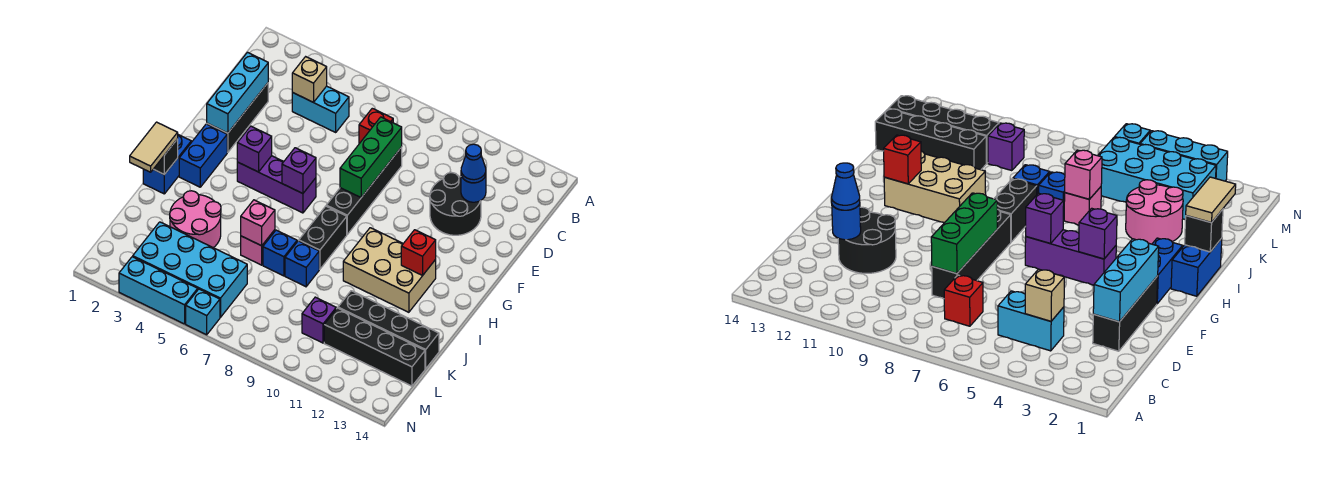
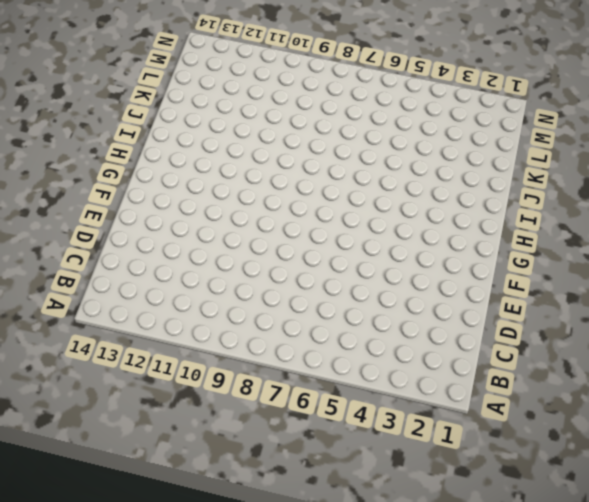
none -> cyan brick C4:C5 level 1
none -> red brick C7 level 1
none -> black brick D2:F2 level 1
none -> black brick D8:G8 level 1

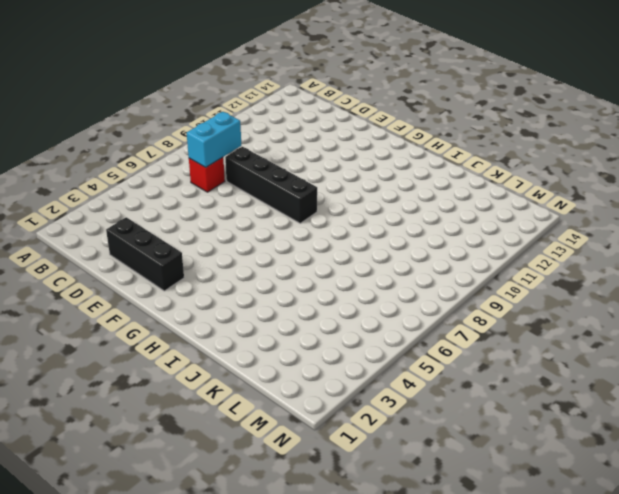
cyan brick C7:C8 level 2 -> cyan brick C4:C5 level 1
none -> black round brick D11:E12 level 1
none -> blue brick G2:H2 level 1
none -> purple brick G4:G6 level 1
none -> blue brick H1:I1 level 1

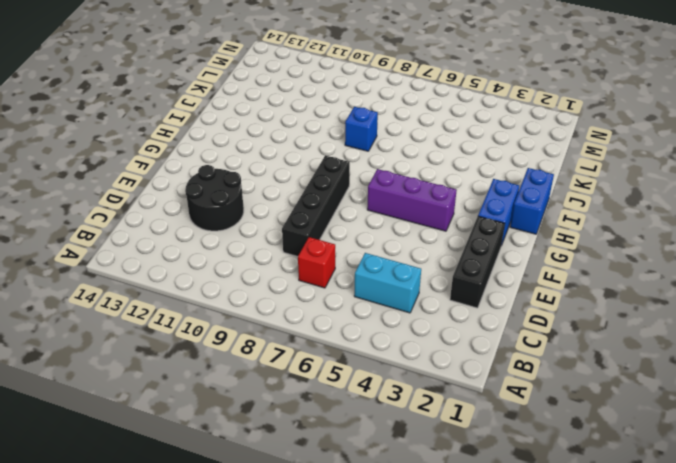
none -> black brick H8:I8 level 1
none -> tan brick H10:I12 level 1
none -> pink round brick J3:K4 level 1
none -> pink brick J6 level 1

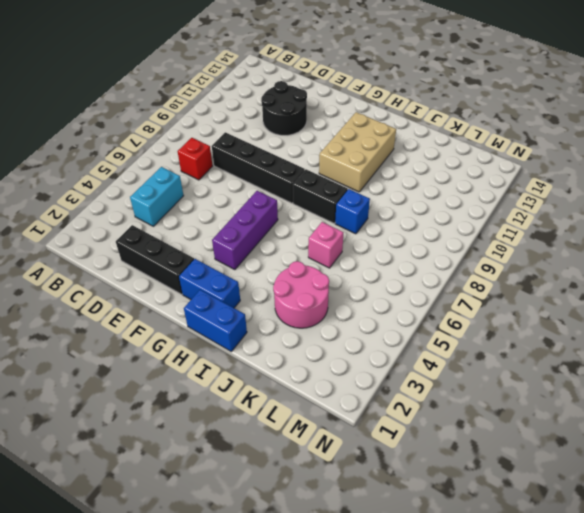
none -> blue brick J7 level 1
none -> black brick K11:K14 level 1
none -> cyan brick L3:M6 level 1
none -> purple brick L10 level 1

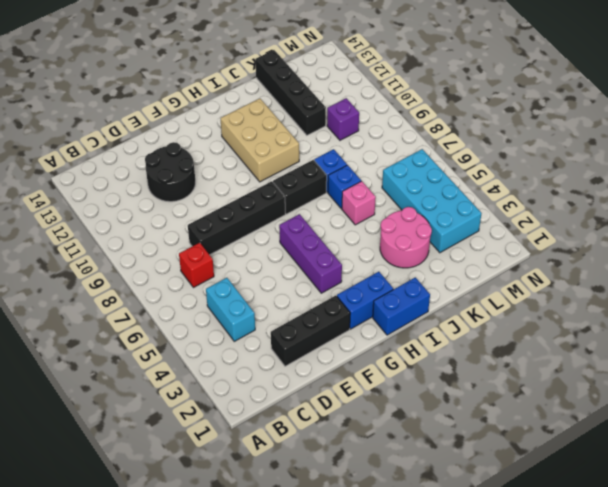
none -> black brick L11:L14 level 1
none -> cyan brick N3:N5 level 1
none -> cyan brick N6 level 1
none -> tan brick C4 level 2

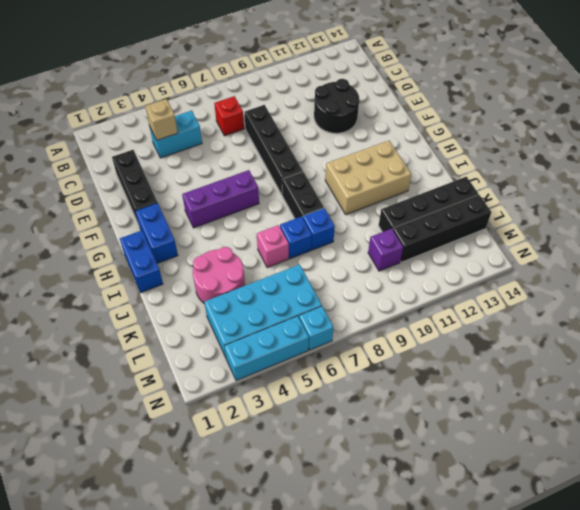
none -> cyan brick D2:F2 level 2
none -> green brick D8:F8 level 2
none -> blue round brick D12 level 2
none -> purple brick G4 level 2

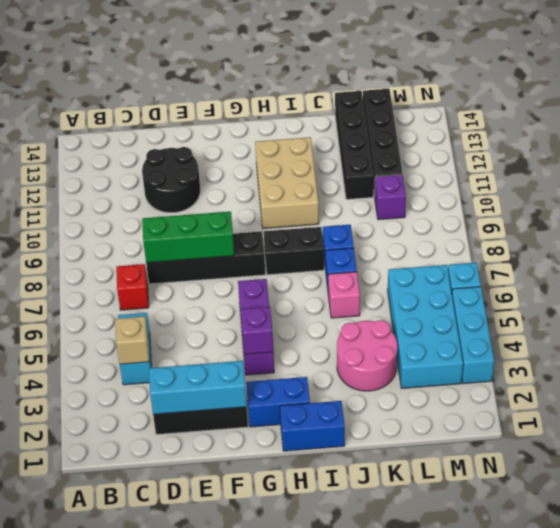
none -> blue round brick D12 level 2
none -> purple brick G6 level 2
none -> red brick H12 level 2
none -> black brick I1 level 2

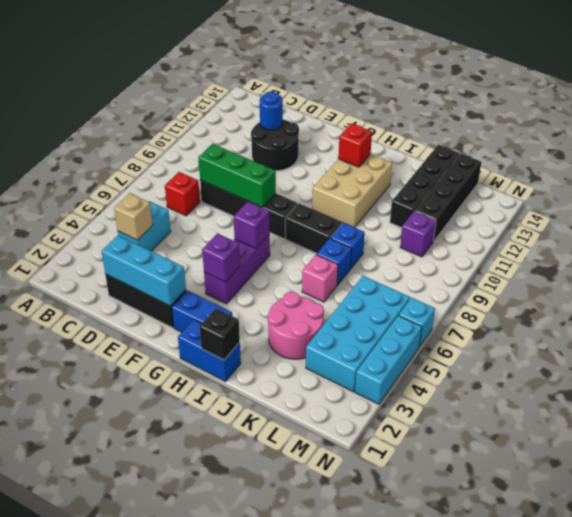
none -> pink brick J6 level 2
none -> blue cone D12 level 3
none -> tan tile I1:J1 level 3

